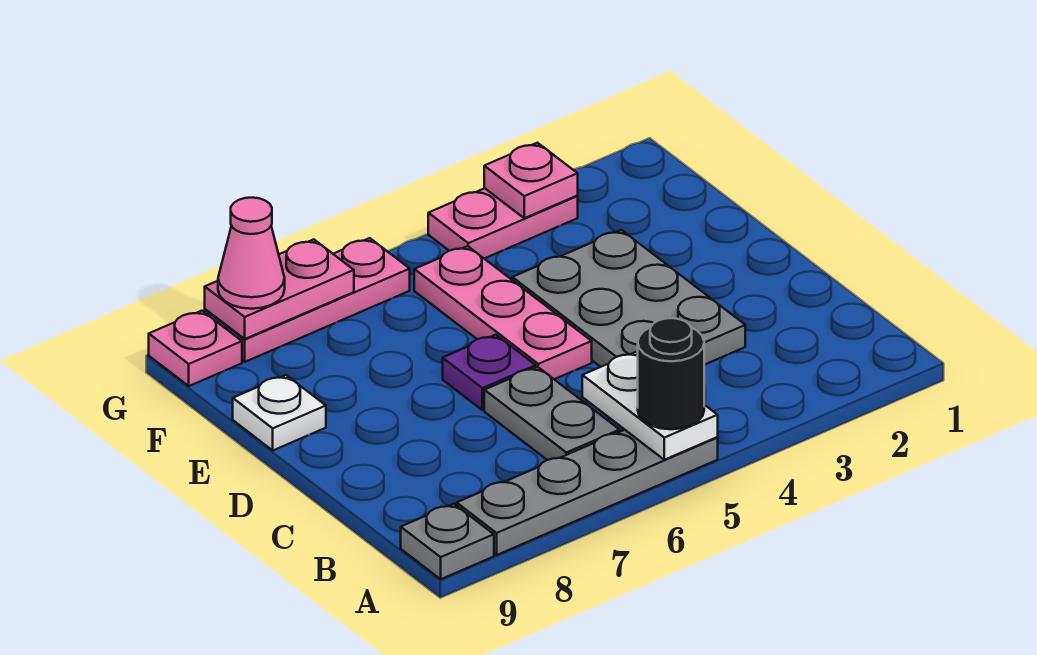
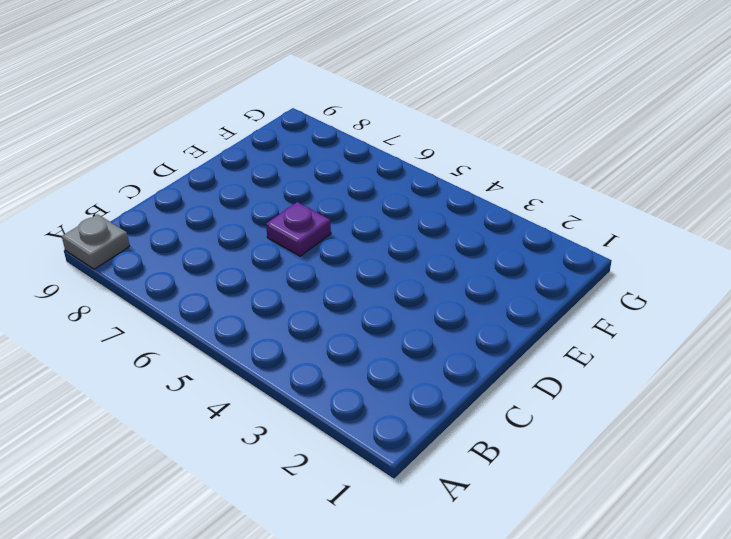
none -> grey plate A5:A8 level 1
none -> grey plate B6:C6 level 1
none -> grey plate C3:E4 level 1

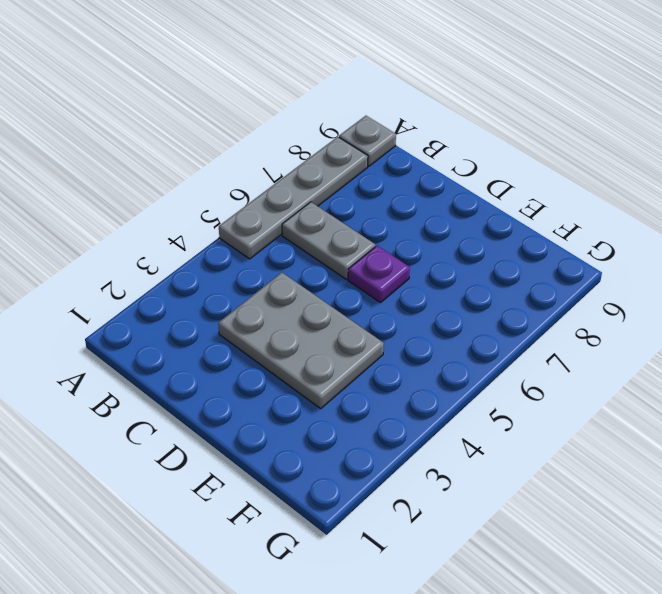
none -> pink plate D5:F5 level 1
none -> white plate E9 level 1
none -> pink plate G3:G4 level 1

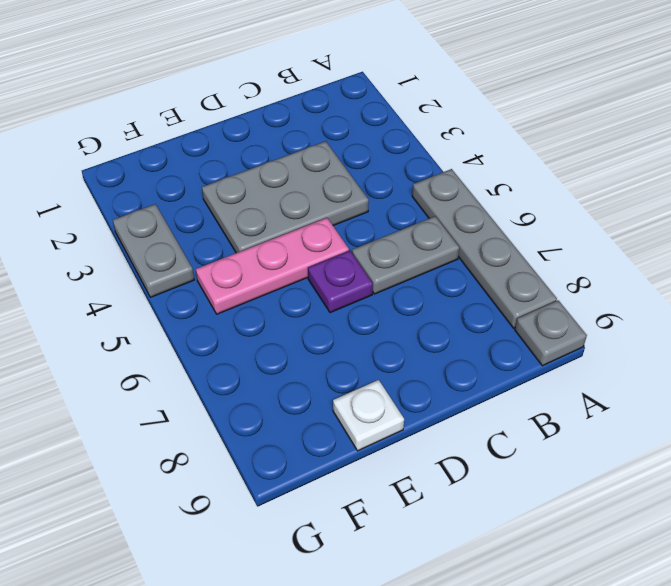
grey plate G3:G4 level 1 -> pink plate G3:G4 level 1
none -> pink plate G6:G8 level 1
none -> pink plate G9 level 1
none -> white plate A5:B5 level 2

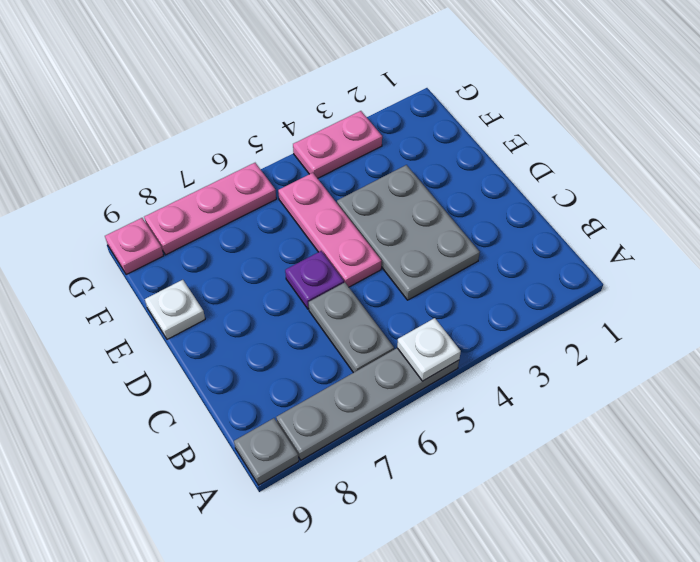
white plate A5 level 2 -> white plate A5:B5 level 2
none -> pink plate G3 level 2
none -> pink plate G7:G8 level 2
none -> black round brick A5 level 3

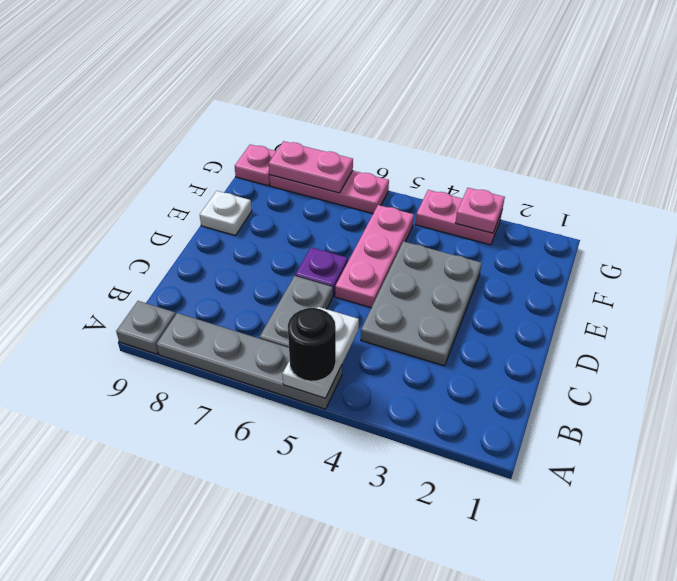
none -> pink cone G8 level 3

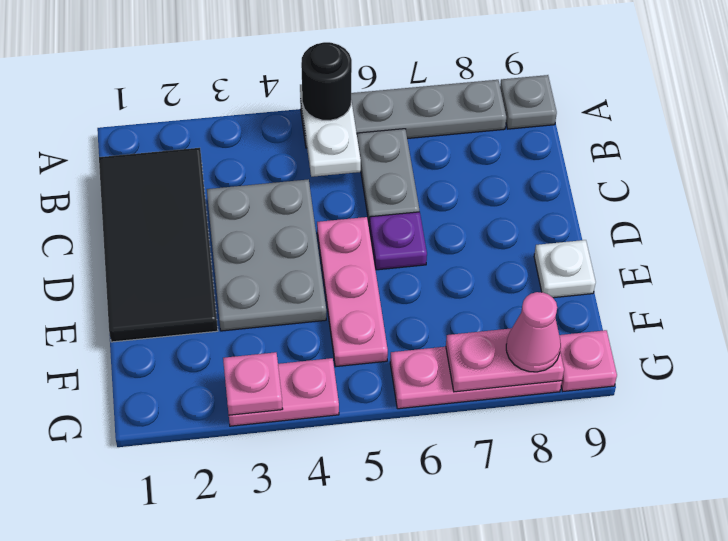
black tile B1:E2 level 1 -> none

